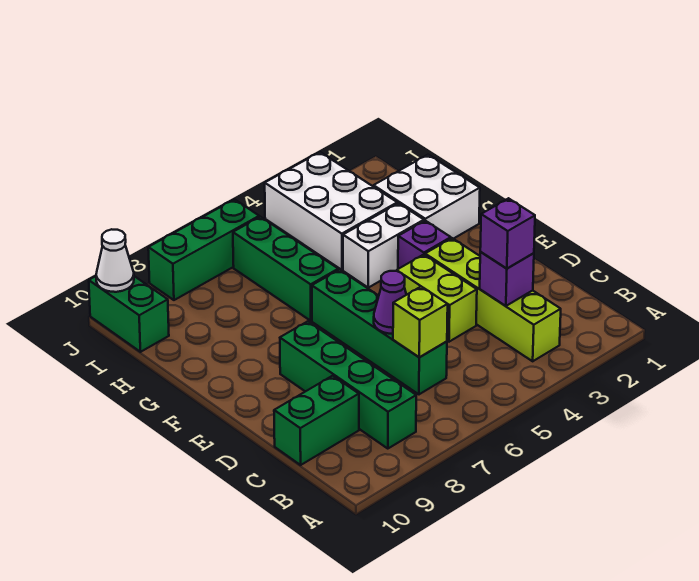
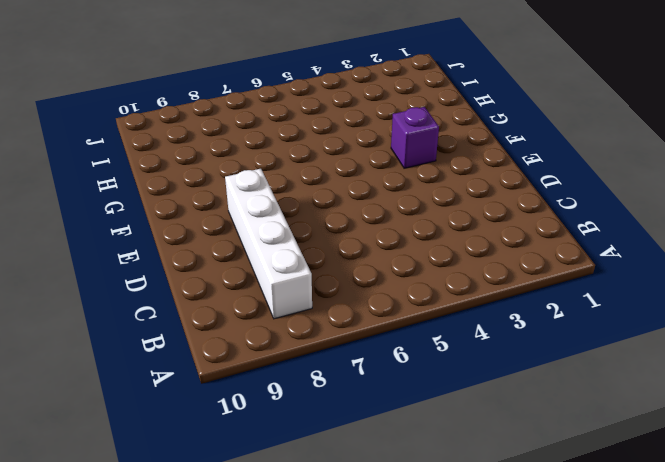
white brick B8:E8 level 1 -> green brick B8:E8 level 1
none -> lime brick B3:E3 level 1
none -> green brick C6:F6 level 1
none -> green brick C9:C10 level 1

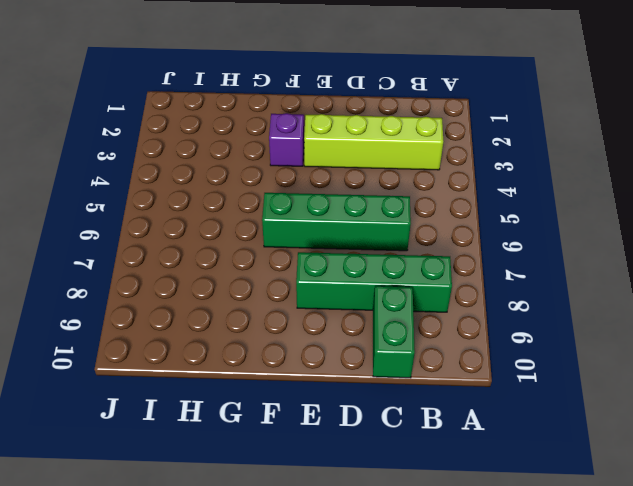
none -> lime brick D4:E4 level 1
none -> white brick G1:H2 level 1
none -> white brick G3:G4 level 1

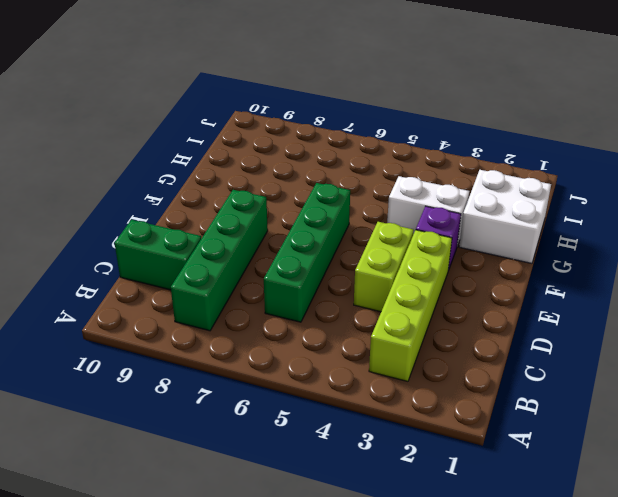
none -> green brick G6:I6 level 1
none -> white brick H3:J4 level 1
none -> green brick I10:J10 level 1

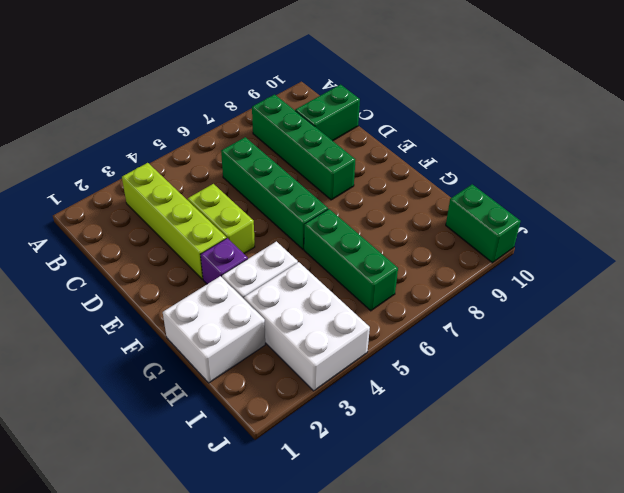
none -> green brick J6:J8 level 1
none -> purple brick C3 level 2
none -> lime brick C6 level 2

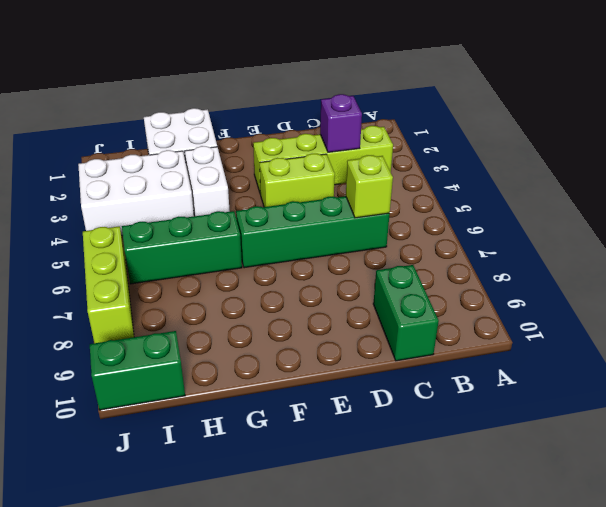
lime brick J6:J8 level 1 -> green brick J6:J8 level 1
none -> green brick B8:E8 level 1
none -> purple brick F3 level 1
none -> purple cone D6 level 2

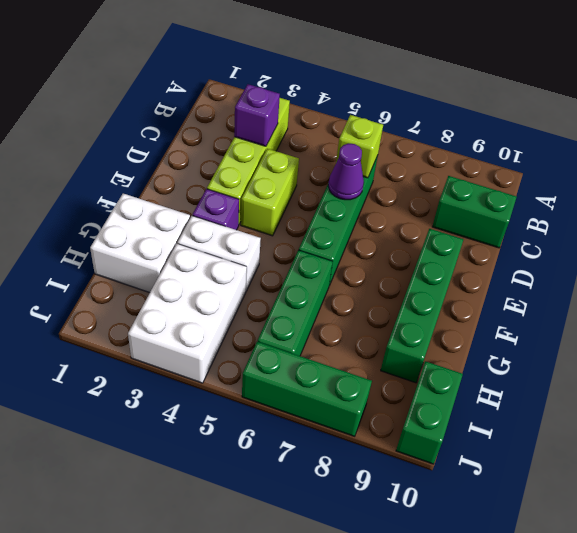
green brick E9:H9 level 1 -> green brick B8:E8 level 1
none -> white cone J10 level 2
none -> purple brick C3 level 3

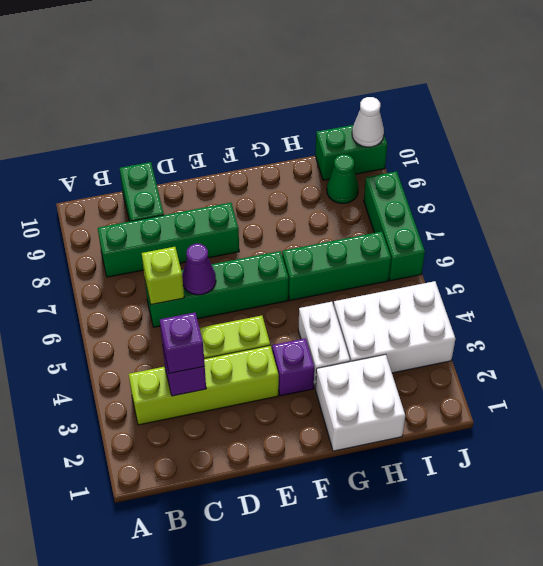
green cone I9 level 1 -> none

